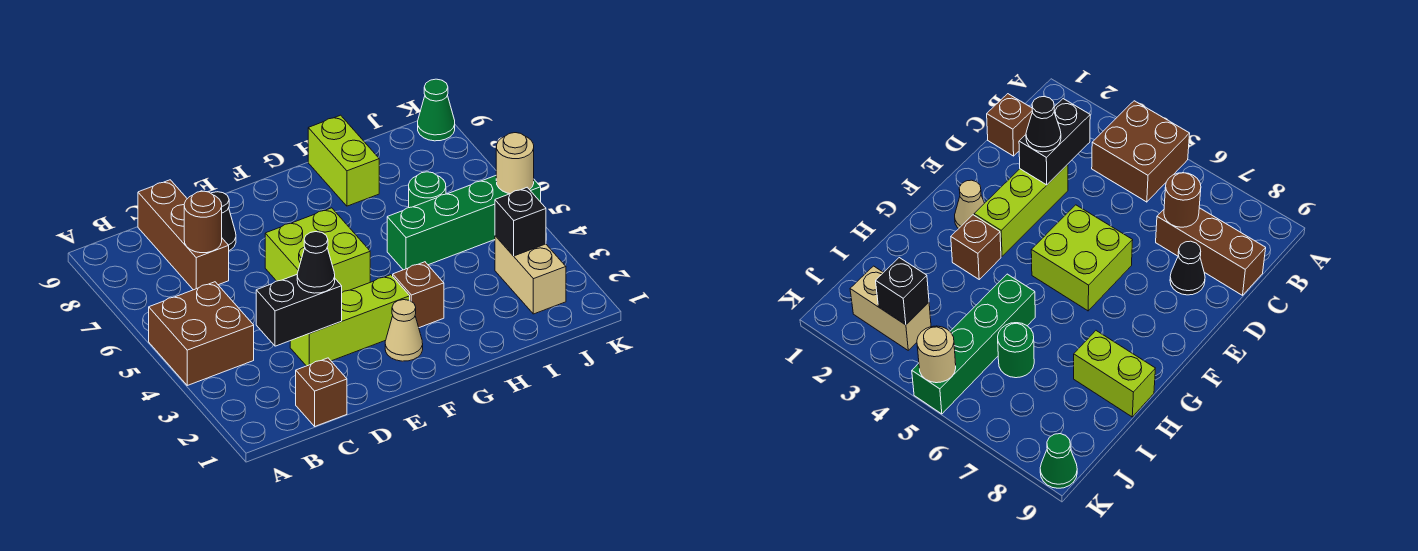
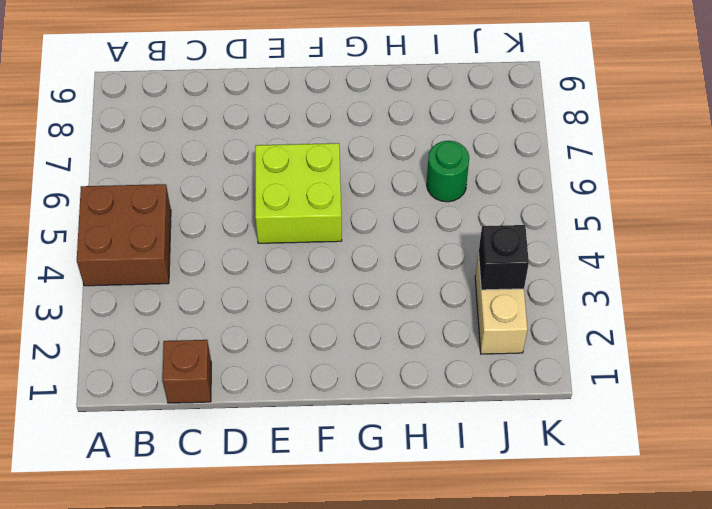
none -> brown brick C7:C9 level 1
none -> lime brick D3:F3 level 1
none -> black cone D8 level 1

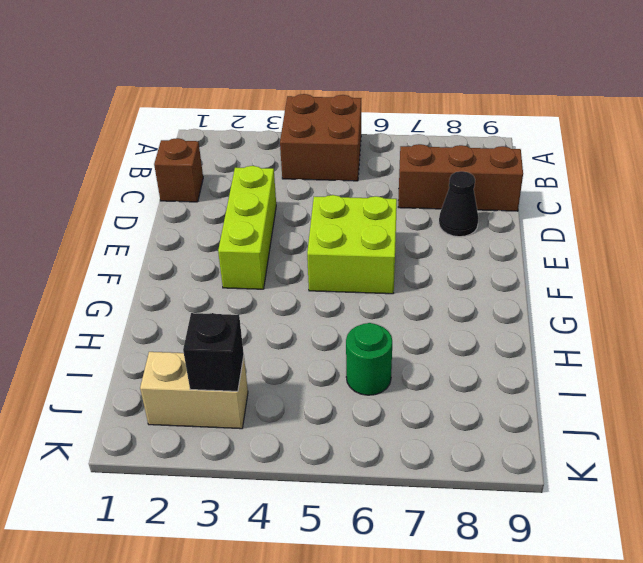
none -> tan cone F2 level 1
none -> brown brick G3 level 1
none -> green brick H5:K5 level 1

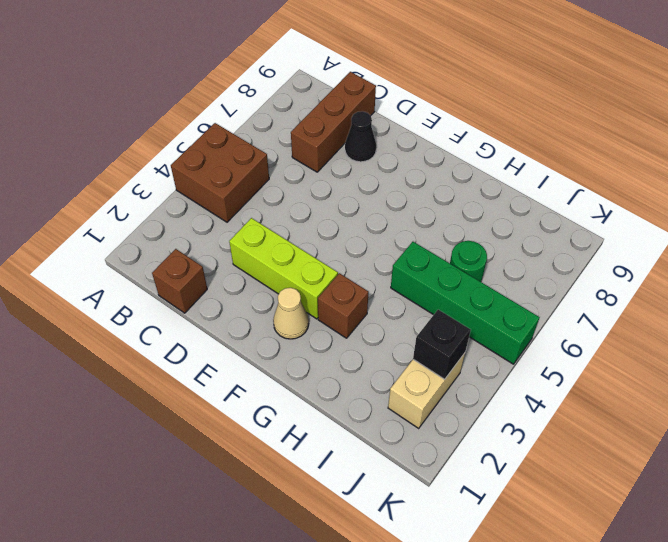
none -> lime brick E5:F6 level 1
none -> lime brick H8:H9 level 1
none -> green cone K9 level 1

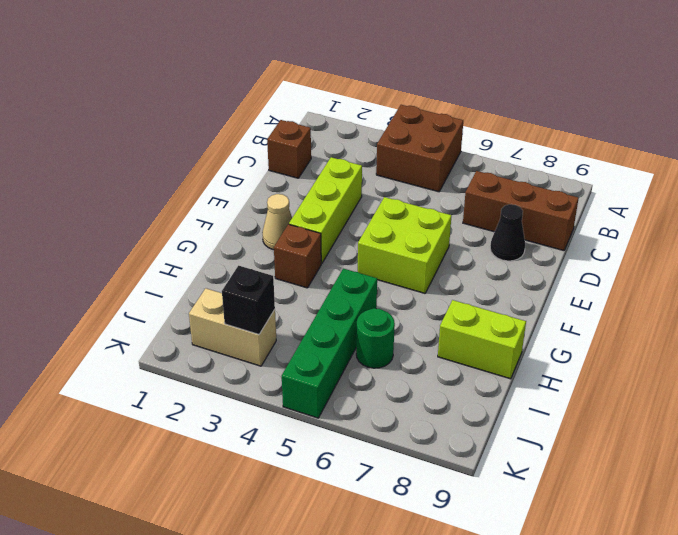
none -> green cone K9 level 1
none -> black brick C3:D3 level 2
none -> brown round brick C7 level 2

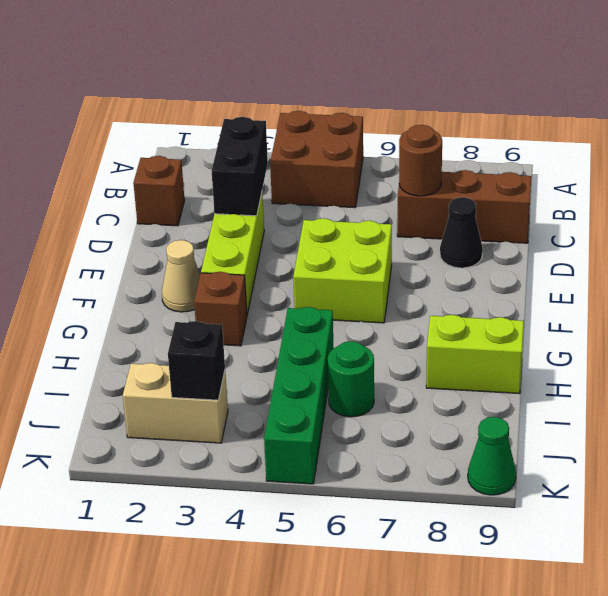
none -> tan round brick K5 level 2
none -> black cone D3 level 3

